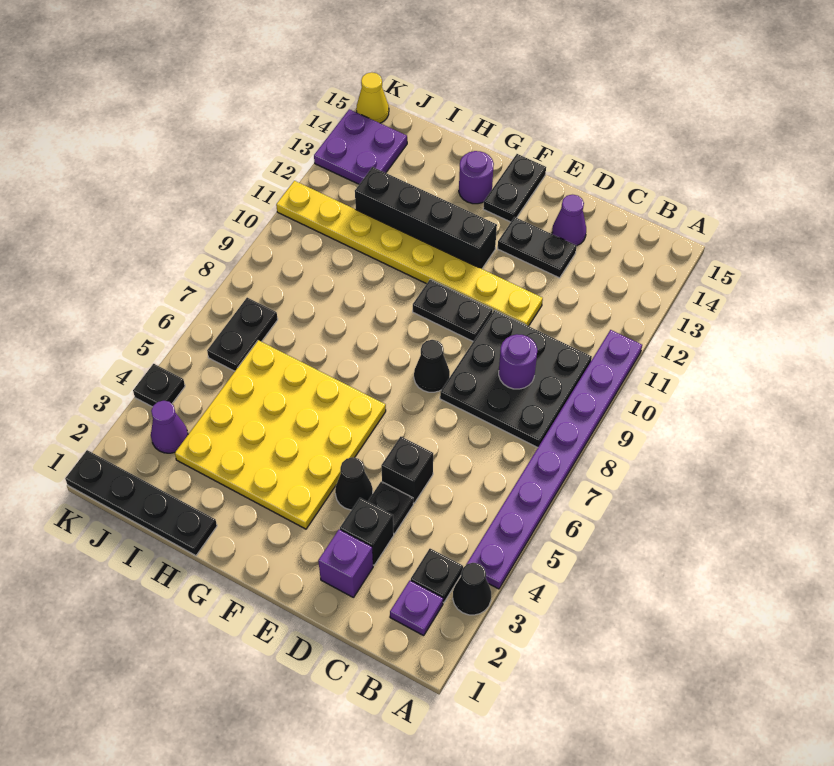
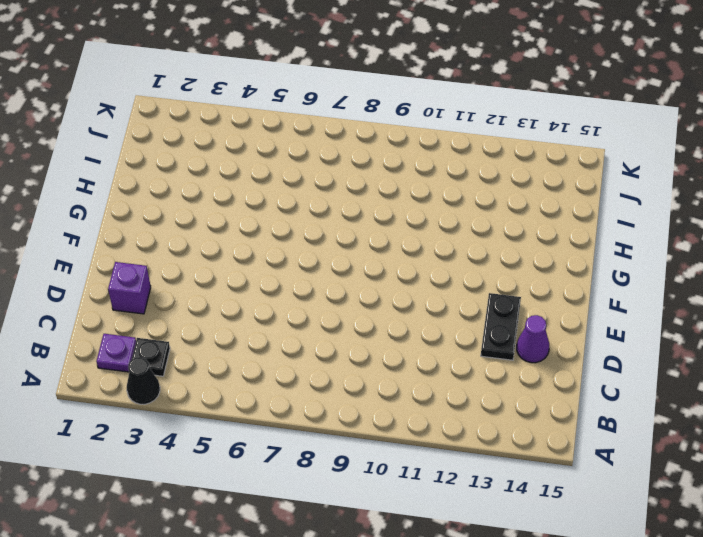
none -> purple plate A4:A11 level 1
none -> black plate B8:D10 level 1
none -> black brick D3 level 1

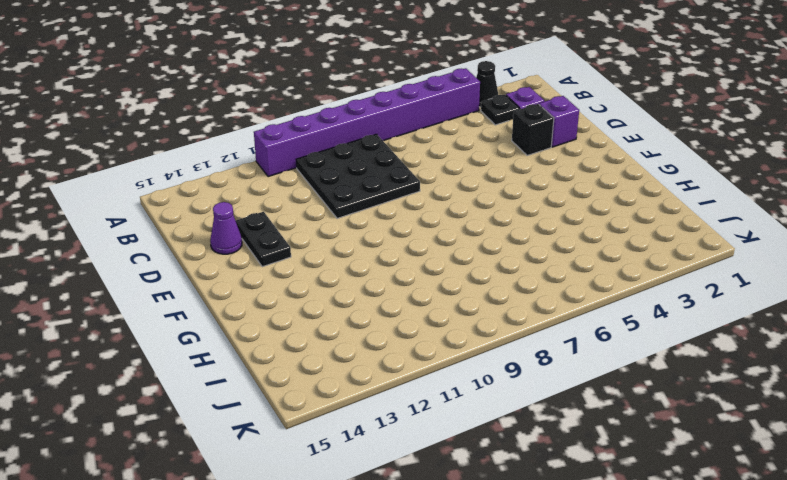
purple brick A4:A11 level 1 -> purple plate A4:A11 level 1
none -> black plate D4 level 1
none -> black brick D5 level 1
none -> yellow plate D11:K11 level 1

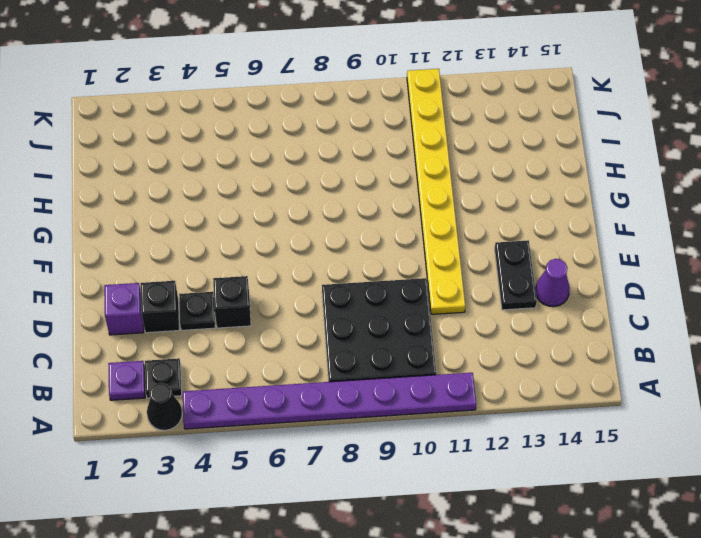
none -> black cone E4 level 1
none -> black cone E8 level 1
none -> black plate E10:F10 level 1

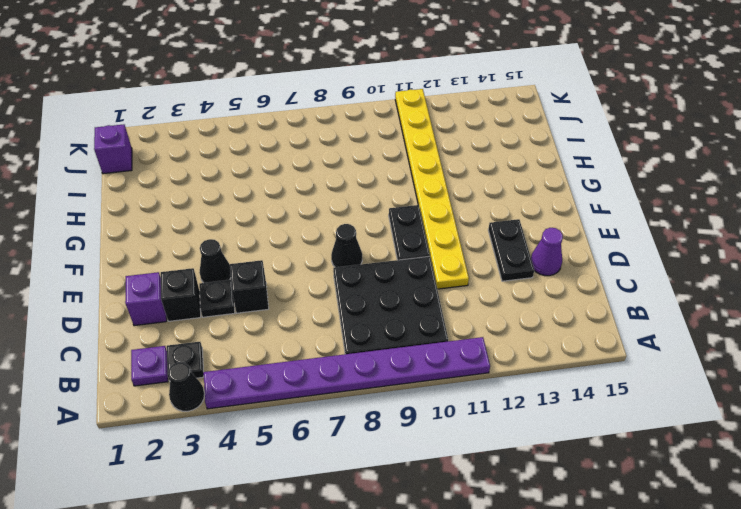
purple brick J1 level 1 -> black plate H1:K1 level 1
none -> yellow plate F3:I6 level 1
none -> black brick F12:I12 level 1
none -> black plate F14:F15 level 1

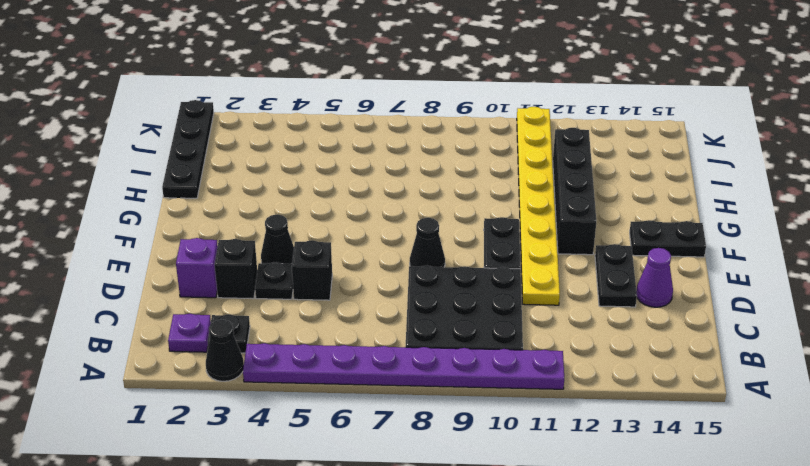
none -> yellow plate F3:I6 level 1
none -> purple round brick G14 level 1
none -> purple cone J3 level 1

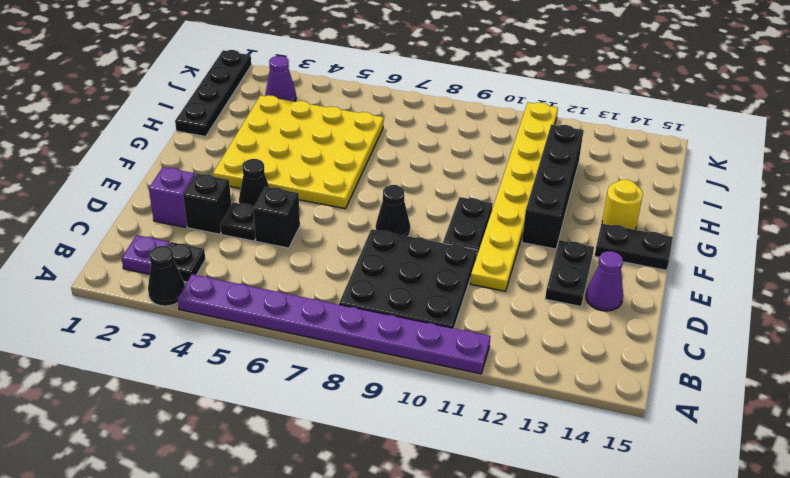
yellow round brick G14 level 1 -> purple round brick G14 level 1
none -> black plate J6:J7 level 1
none -> purple plate J13:K14 level 1
none -> black plate K4 level 1

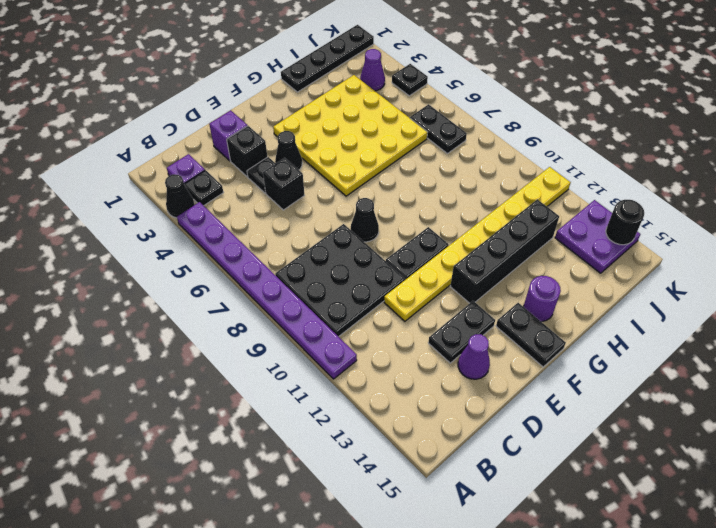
black round brick K14 level 2 -> none
none -> yellow cone K15 level 1
none -> purple round brick C9 level 2

